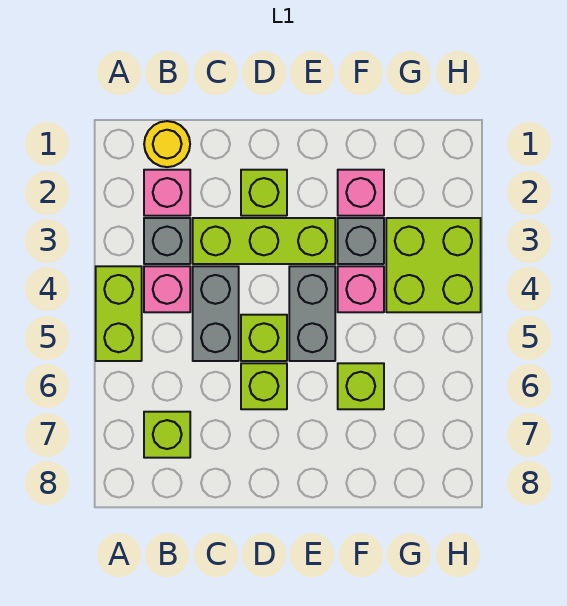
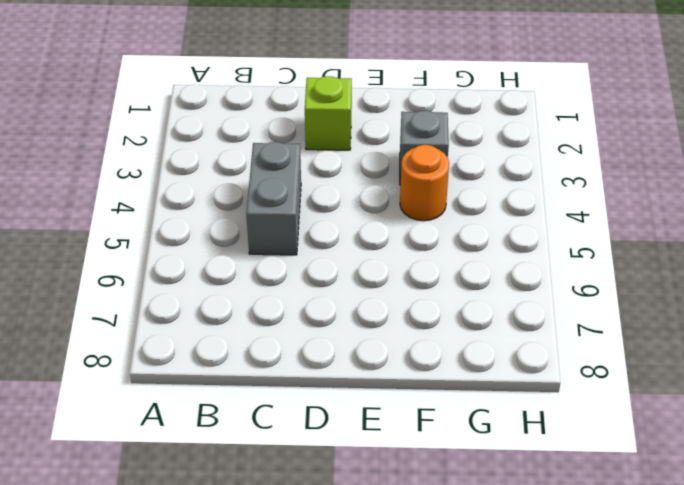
orange round brick F4 level 1 -> pink brick F4 level 1
none -> lime brick A4:A5 level 1
none -> yellow round brick B1 level 1
none -> pink brick B2 level 1

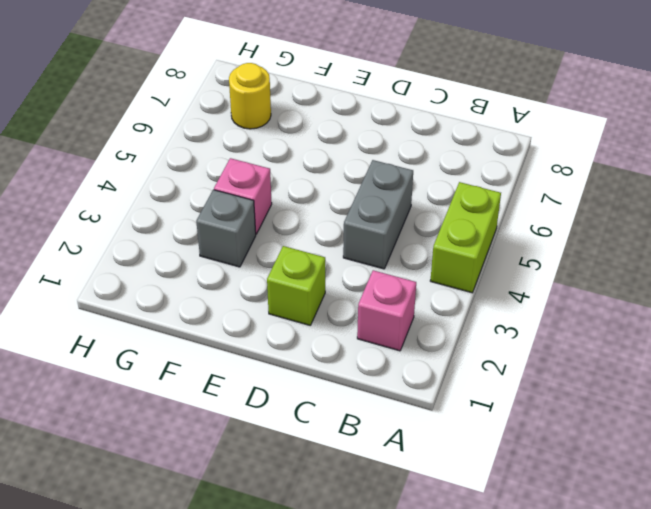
yellow round brick G7 level 1 -> yellow round brick B1 level 1
none -> grey brick B3 level 1
none -> pink brick B4 level 1
none -> lime brick B7 level 1

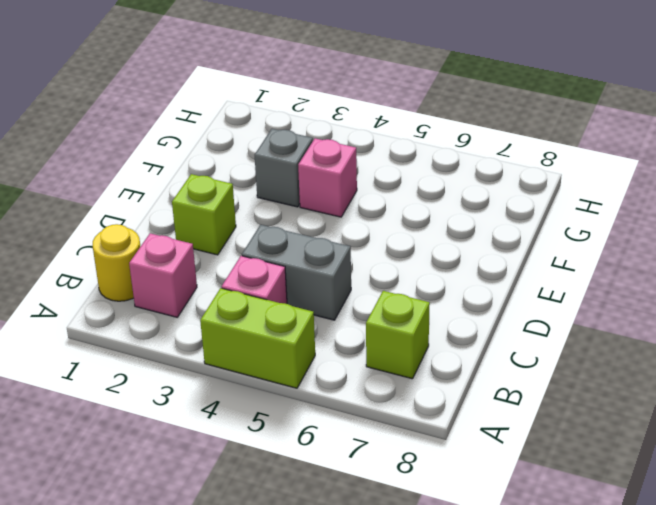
none -> grey brick B3 level 1
none -> lime brick C3:E3 level 1
none -> lime brick D5 level 1

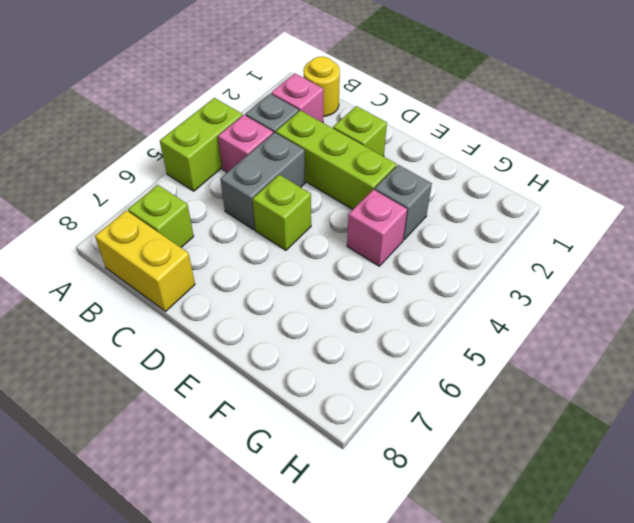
yellow brick B8:C8 level 1 -> none
none -> lime brick D6 level 1
none -> grey brick E4:E5 level 1
none -> pink brick F2 level 1

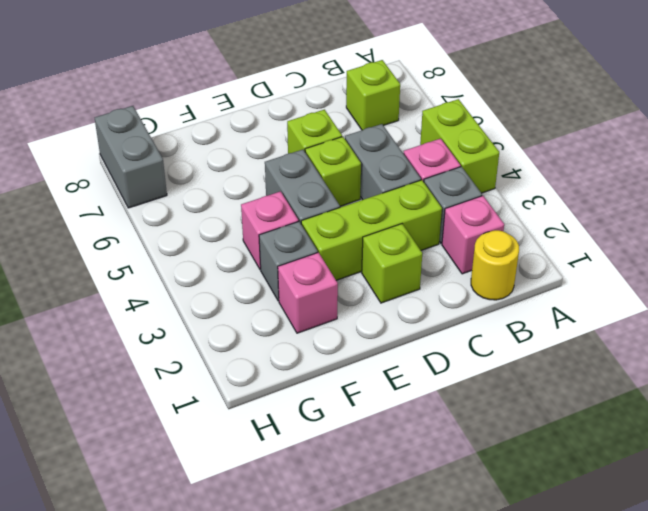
grey brick H7:H8 level 1 -> none
none -> lime brick F6 level 1
none -> lime brick G3:H4 level 1

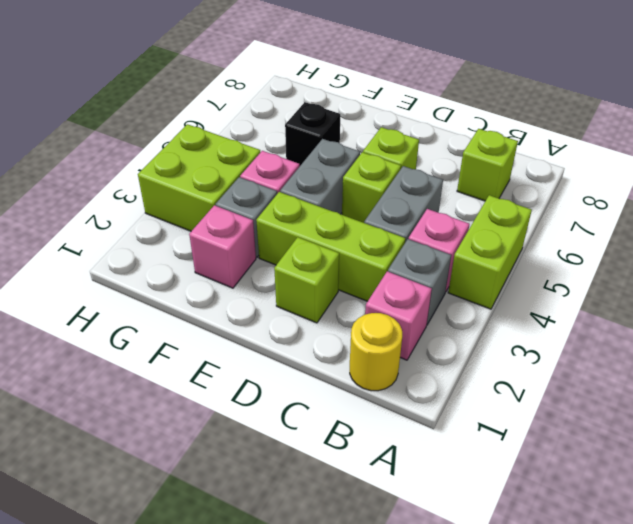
black brick F6 level 1 -> lime brick F6 level 1

